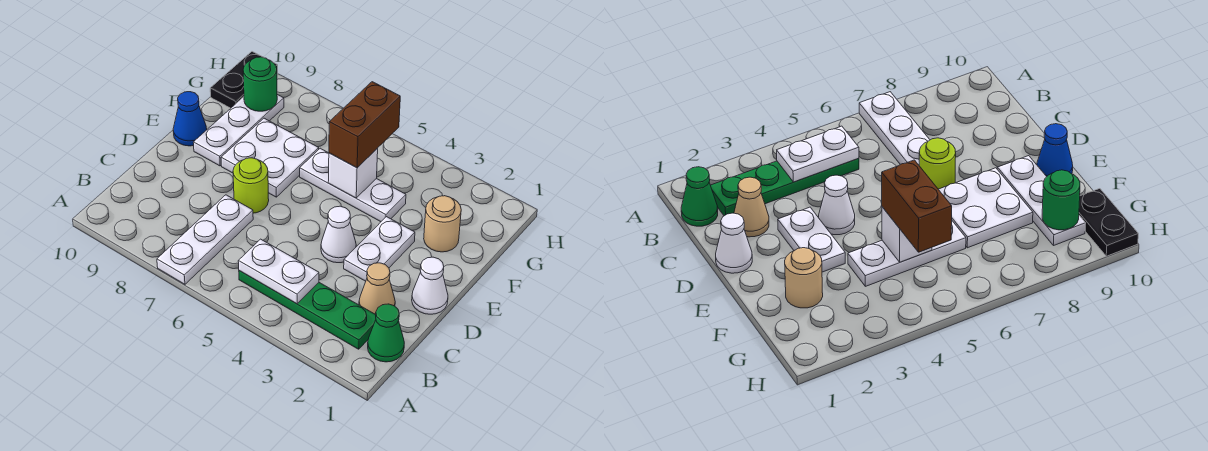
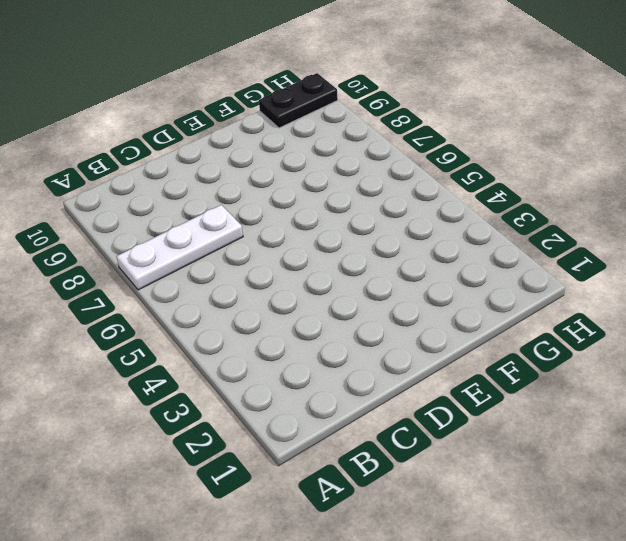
none -> green cone B1 level 1
none -> green plate B2:B5 level 1
none -> tan cone C2 level 1

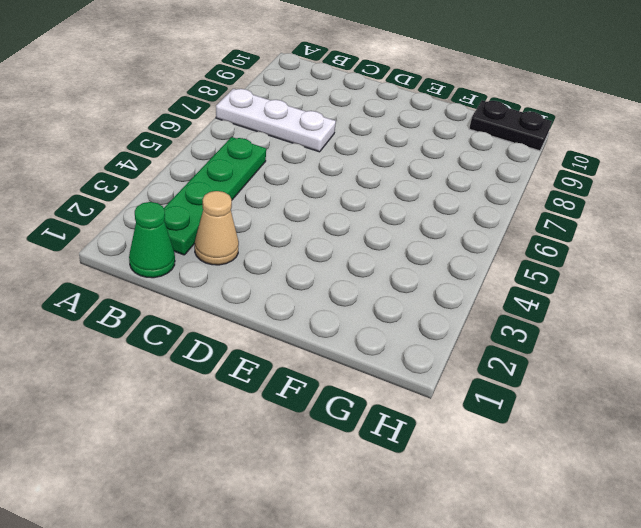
none -> white cone D1 level 1
none -> white plate D3:E3 level 1
none -> white cone D4 level 1

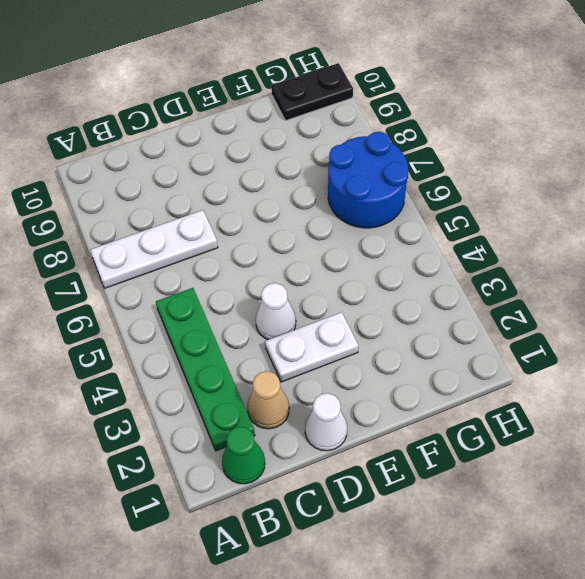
blue round brick G6:H7 level 1 -> none
none -> lime round brick D7 level 1
none -> white plate E7:F8 level 1
none -> white plate E9:G9 level 1

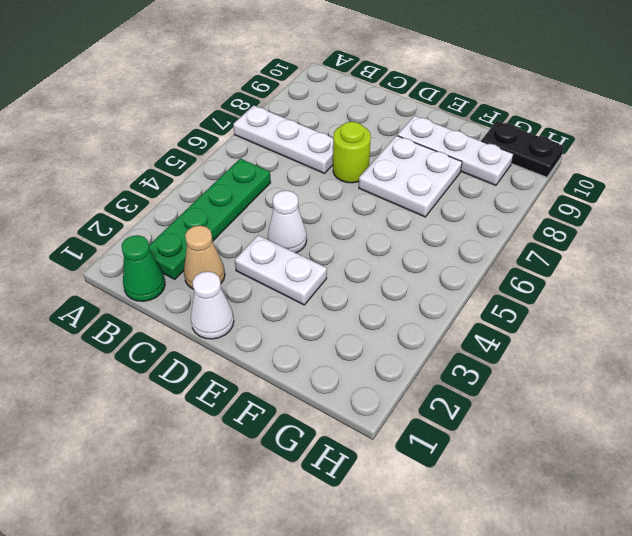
none -> blue cone E10 level 1
none -> tan round brick F2 level 1
none -> white plate F4:F6 level 1

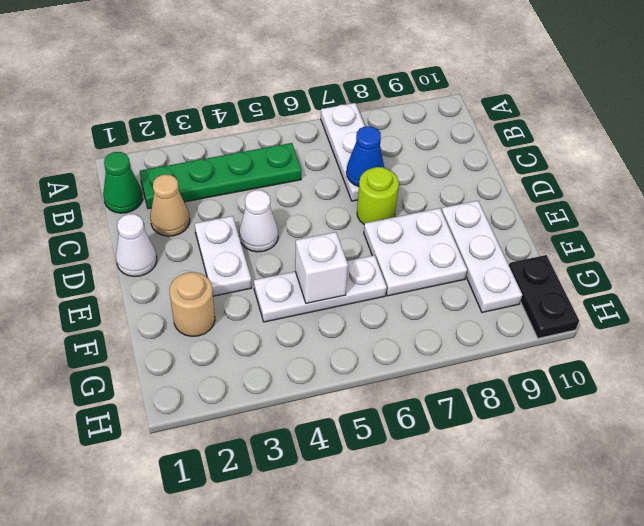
blue cone C7 level 2 -> blue cone E10 level 1
none -> white plate B4:B5 level 2
none -> green round brick G9 level 2
none -> brown brick F5:G5 level 3

